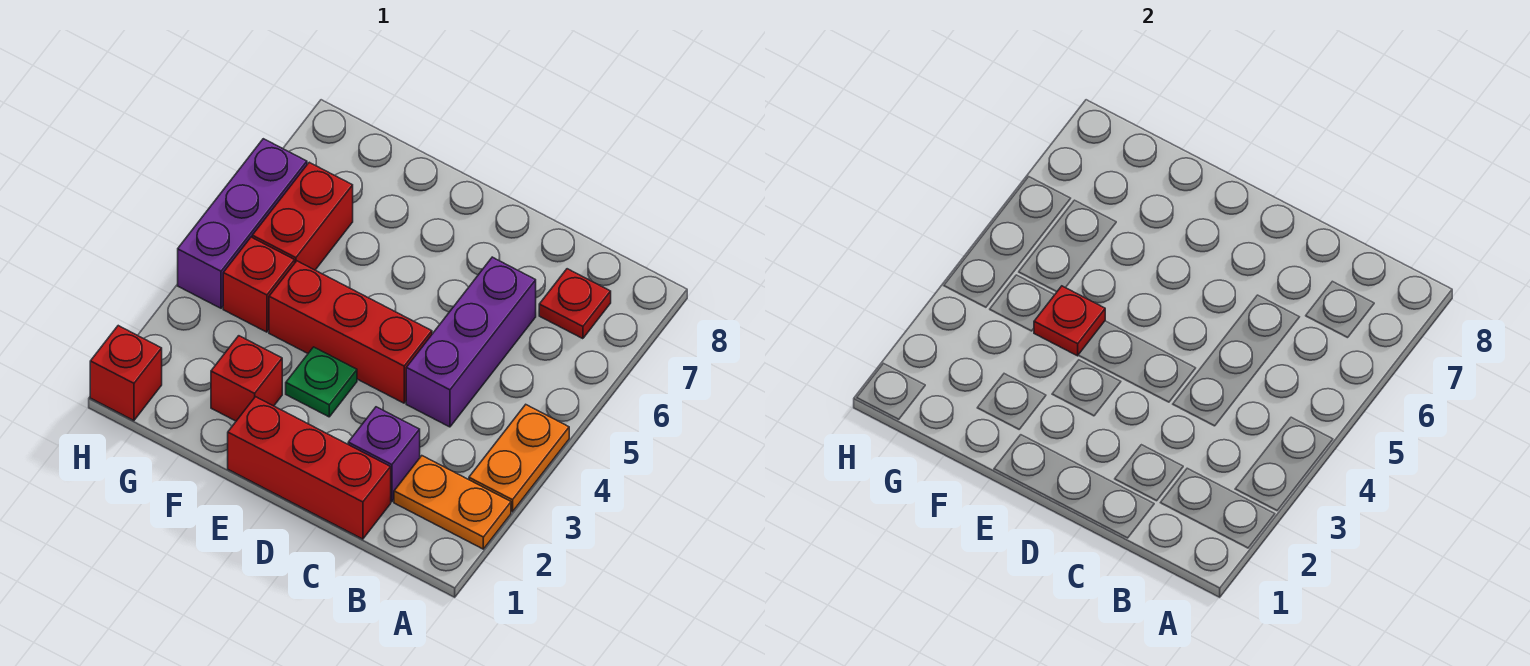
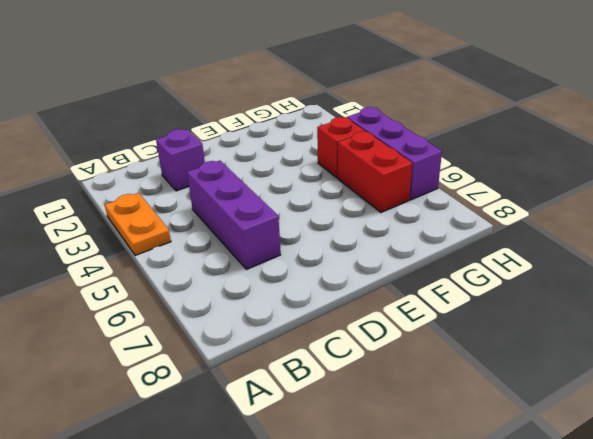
none -> orange plate A2:B2 level 1
none -> red plate B7 level 1
none -> red brick C1:E1 level 1

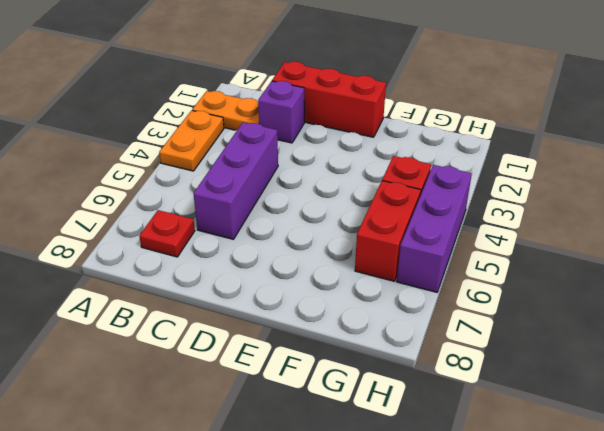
none -> red brick D4:F4 level 1
none -> green plate E3 level 1
none -> red brick F2 level 1

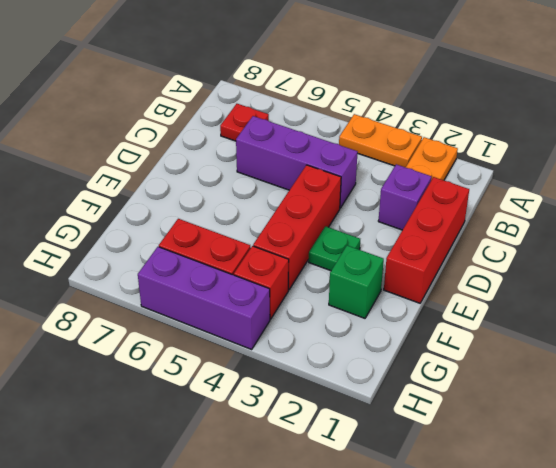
green brick F2 level 1 -> red brick F2 level 1
none -> red brick H1 level 1
none -> red plate F4 level 2

